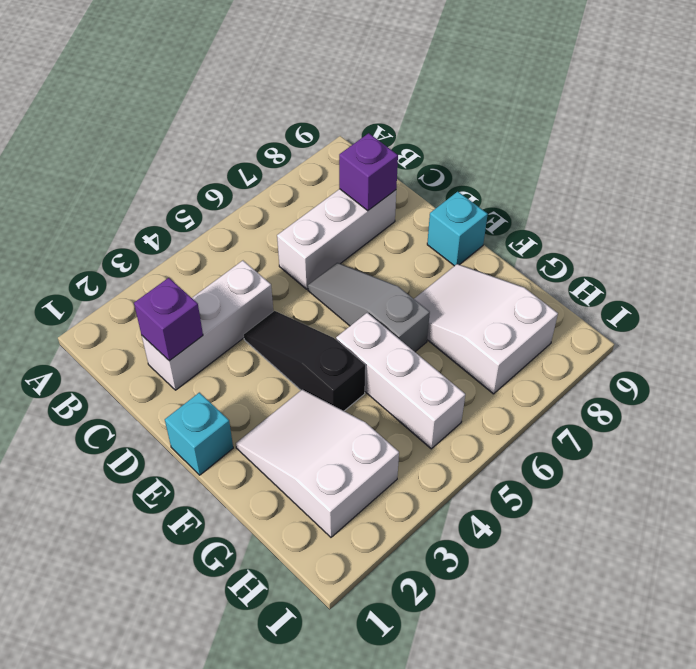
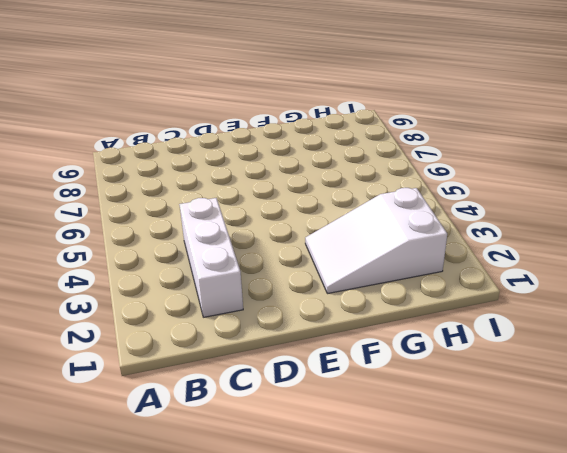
none -> white brick C6:C8 level 1
none -> black slope D4:F4 level 1 top F

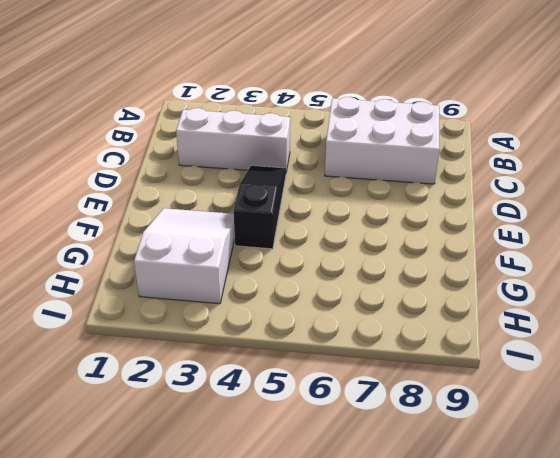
white brick B6:C8 level 1 -> white brick C6:C8 level 1
none -> grey slope D6:F6 level 1 top F
none -> cyan brick E1 level 1

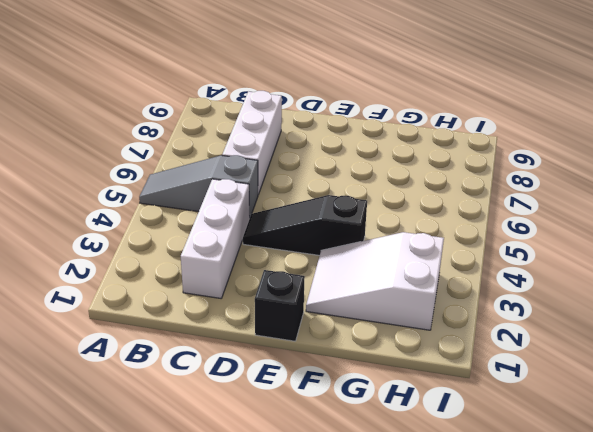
grey slope A5:C5 level 1 top C -> grey slope D6:F6 level 1 top F
black brick E1 level 1 -> cyan brick E1 level 1
none -> cyan brick E9 level 1
none -> white brick F5:H5 level 1

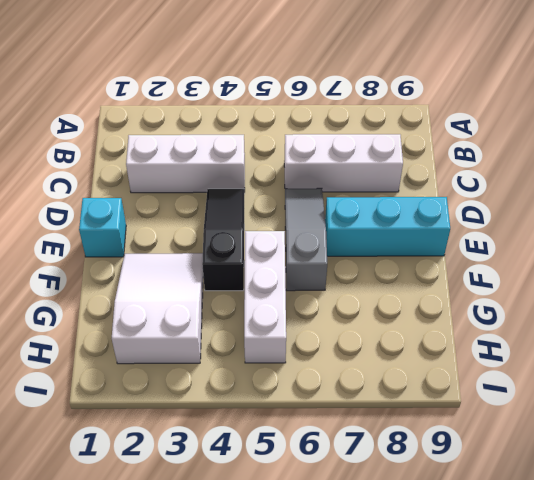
cyan brick E7:E9 level 1 -> cyan brick E9 level 1
none -> white slope F7:H8 level 1 top H
none -> purple brick C2 level 2

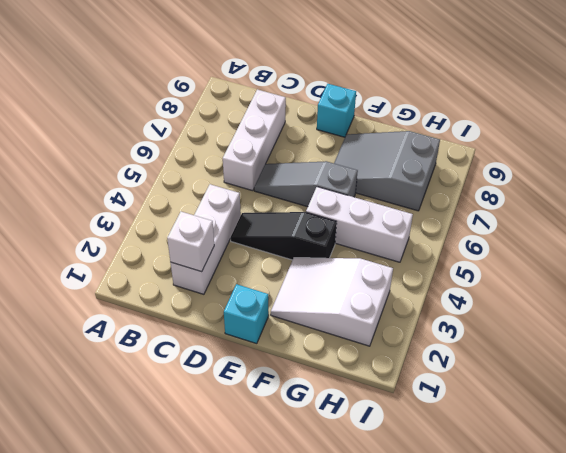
white brick C2 level 2 -> purple brick C2 level 2
grey slope F7:H8 level 1 top H -> white slope F7:H8 level 1 top H
none -> purple brick C8 level 2

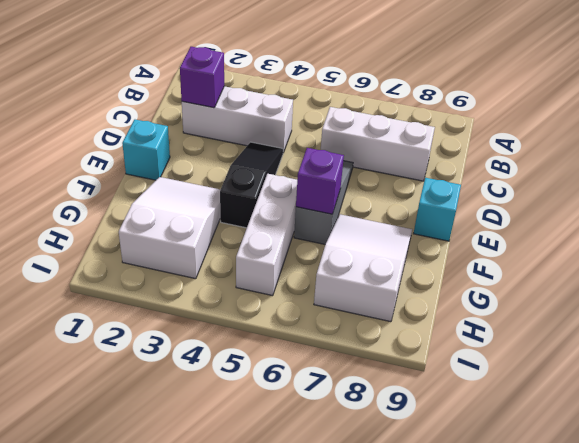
purple brick F6 level 2 -> purple brick C8 level 2

